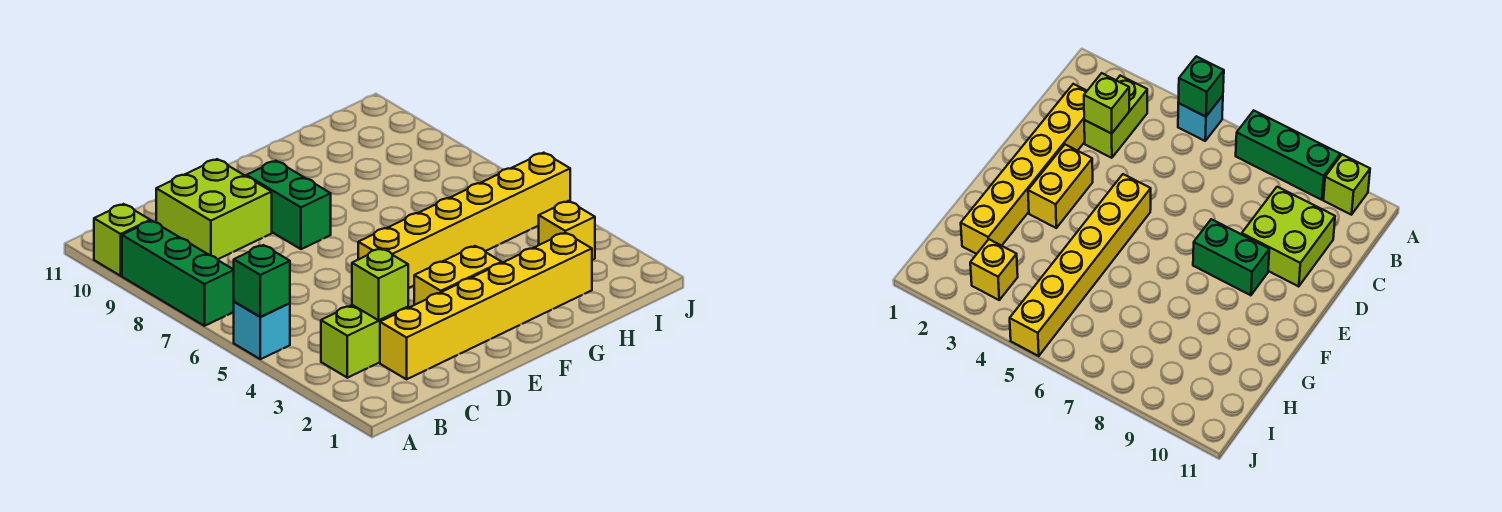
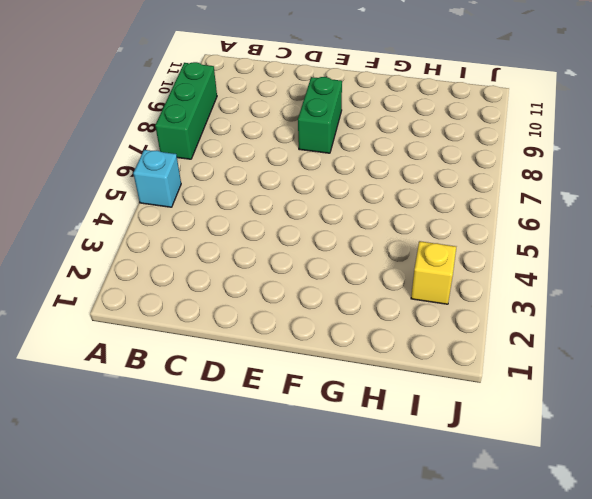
none -> lime brick A10 level 1
none -> lime brick B3:C3 level 1
none -> yellow brick C2:H2 level 1

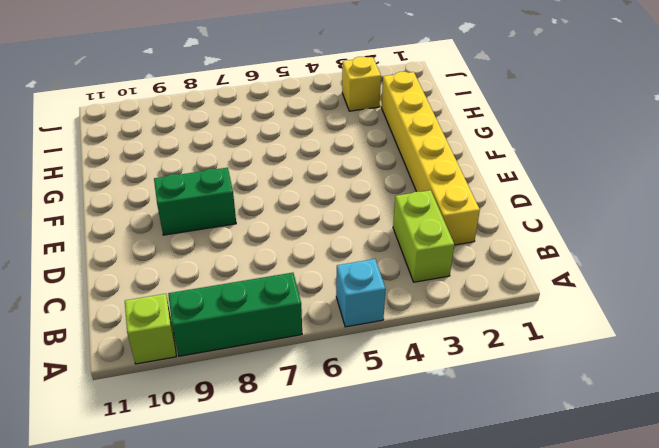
none -> lime brick C9:D10 level 1
none -> yellow brick E3:F3 level 1
none -> yellow brick E5:J5 level 1

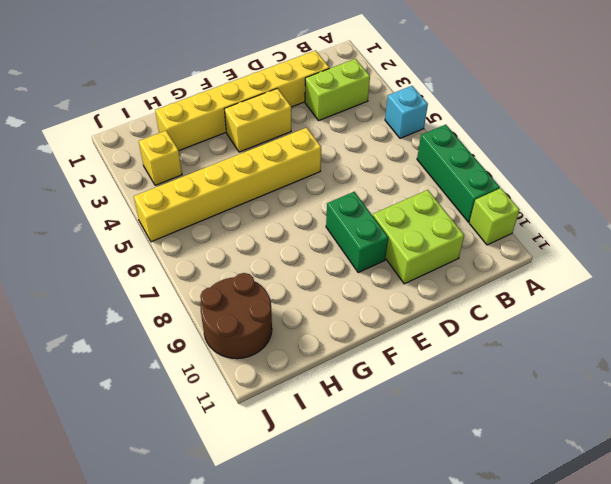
brown round brick I9:J10 level 1 -> none
none -> green brick A5 level 2
none -> lime brick C3 level 2

